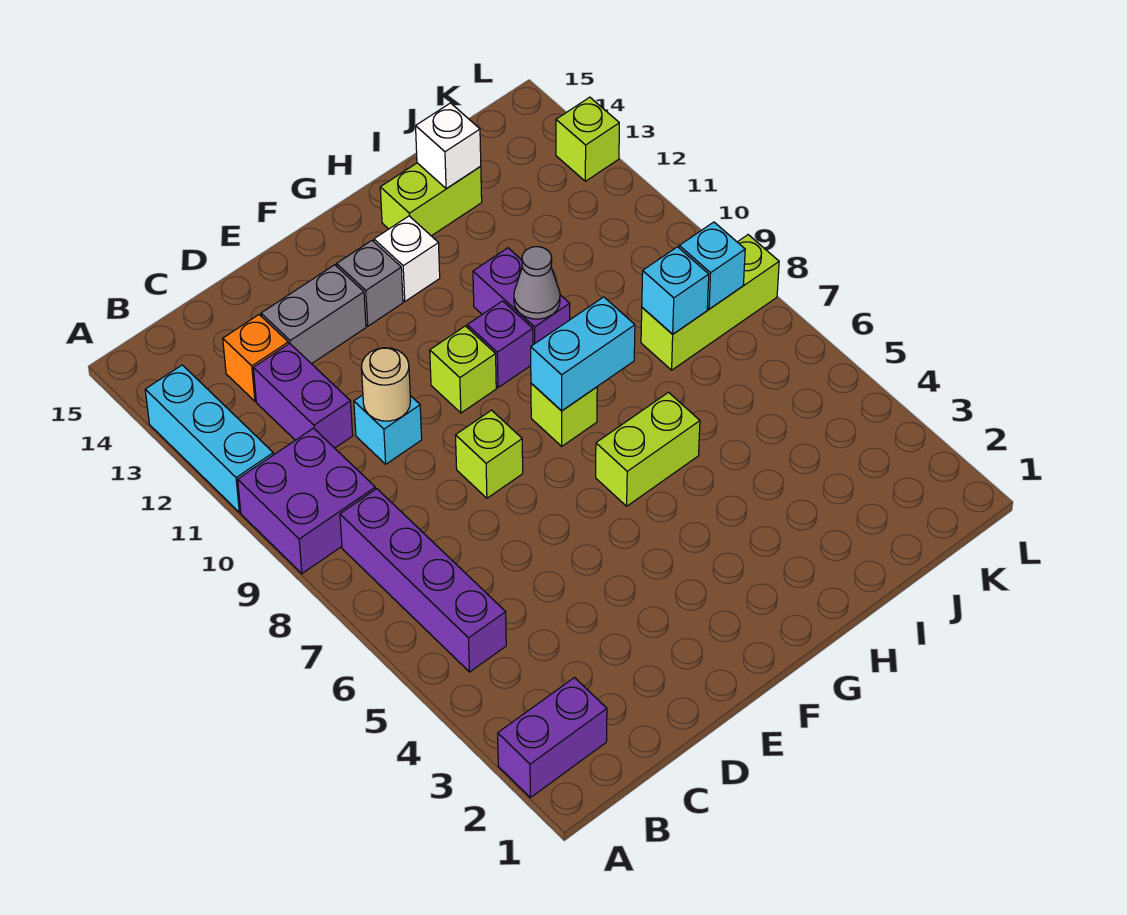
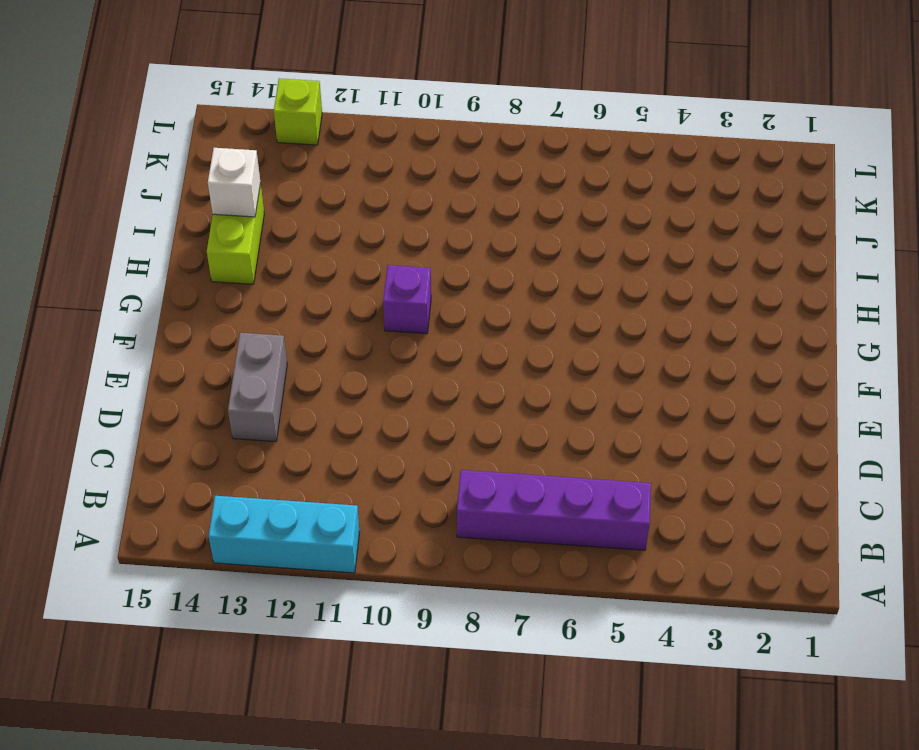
none -> purple brick A2:B2 level 1
none -> purple brick A9:B10 level 1
none -> purple brick C11:C12 level 1

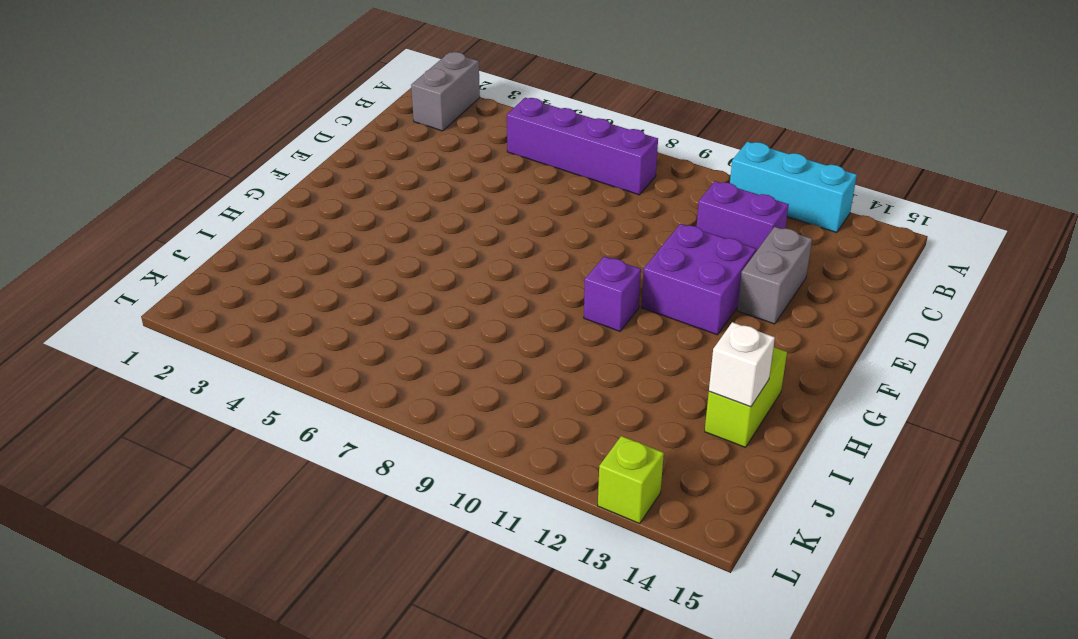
grey brick A2:B2 level 1 -> purple brick A2:B2 level 1
purple brick E11:F12 level 1 -> purple brick A9:B10 level 1
none -> orange brick C13 level 1
none -> cyan brick D10 level 1
none -> lime brick E8 level 1

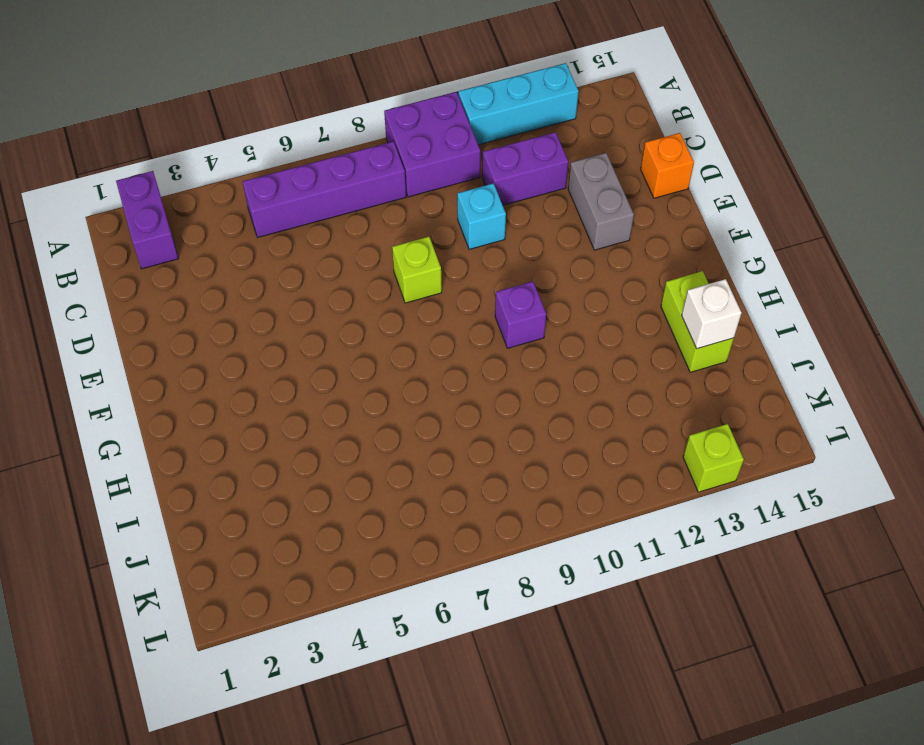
orange brick D15 level 1 -> orange brick C13 level 1
none -> lime brick F10 level 1
none -> grey brick F13 level 1
none -> lime brick G6:H6 level 1

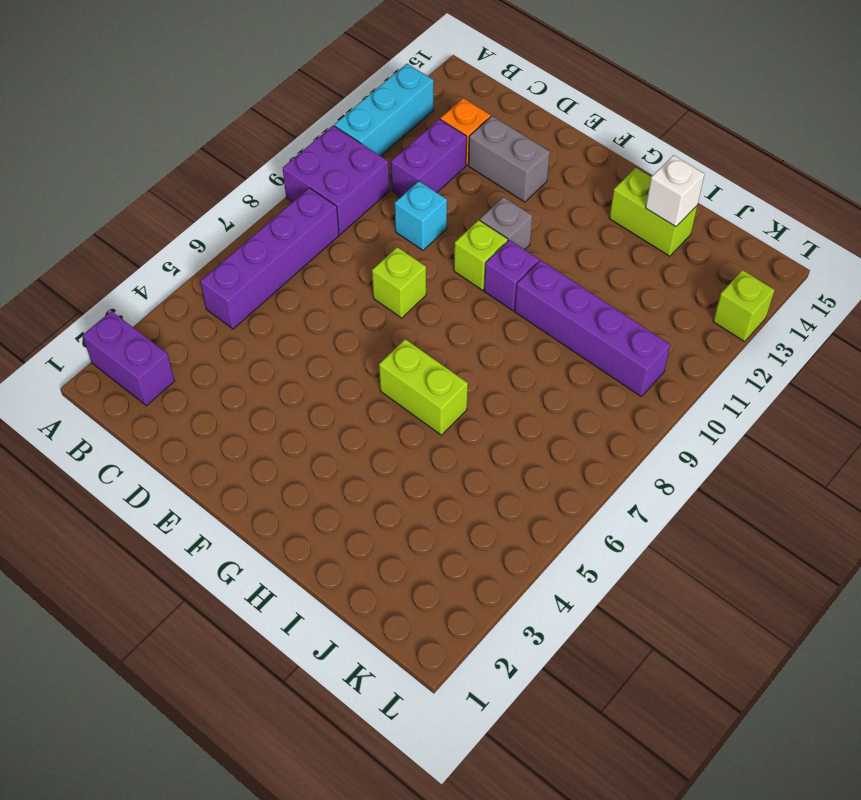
grey brick F11 level 1 -> grey brick F13 level 1
purple brick H10:K10 level 1 -> purple brick H10:H11 level 1
none -> lime brick G8 level 1
none -> white brick G13 level 1
none -> lime brick J8:L8 level 1

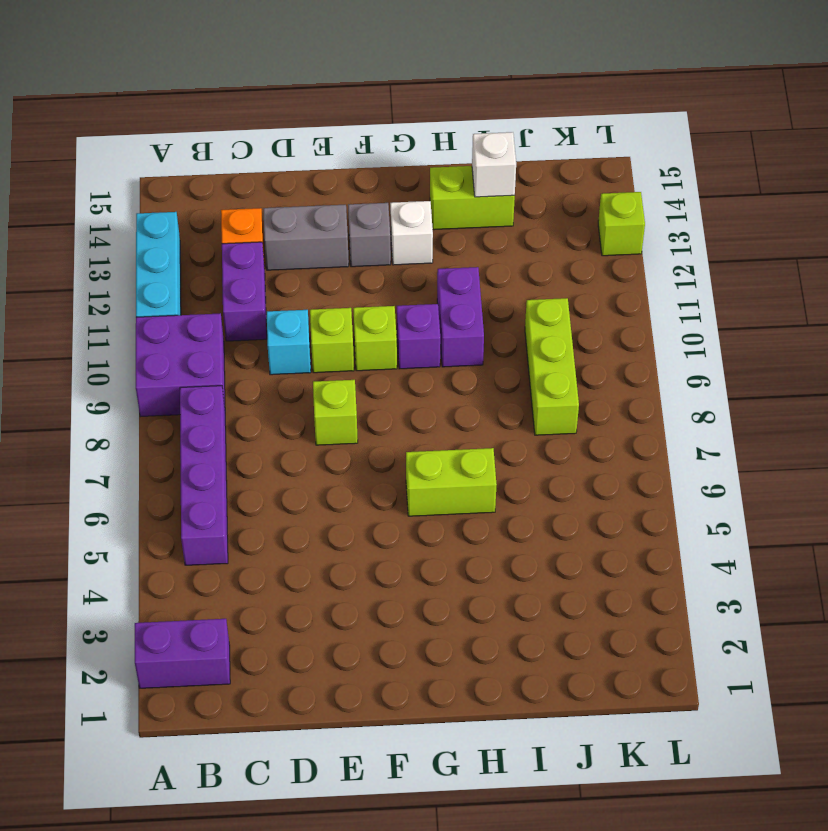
lime brick E10 level 1 -> lime brick G8 level 1
lime brick J8:J10 level 1 -> lime brick J8:L8 level 1
none -> tan round brick D10 level 2
none -> cyan brick G8:H8 level 2
none -> grey cone H10 level 2

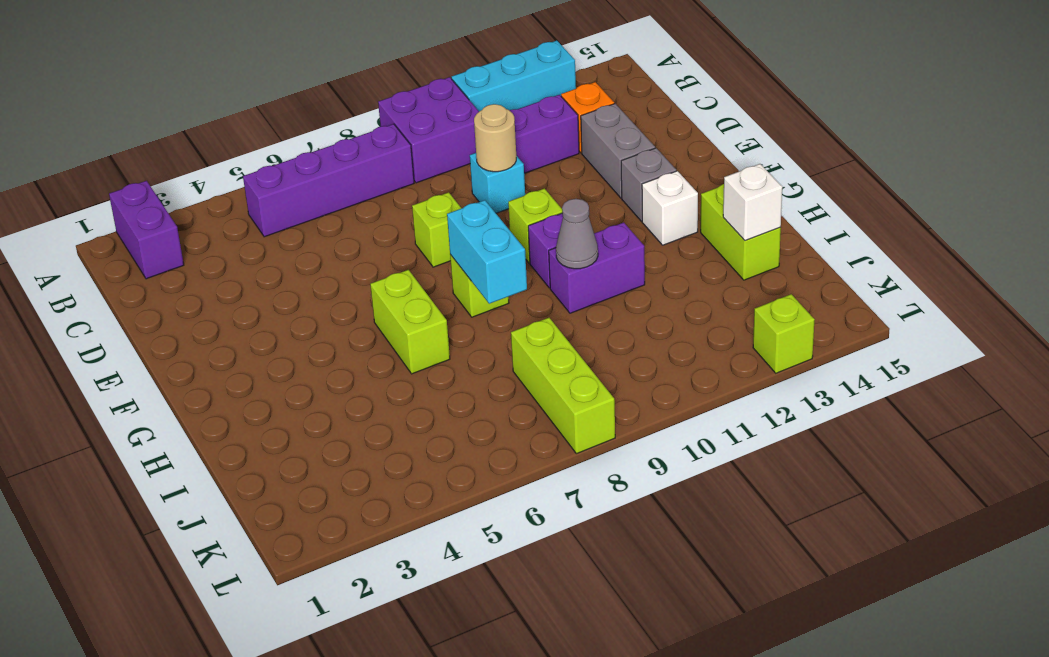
none -> cyan brick J8 level 2
none -> cyan brick K8 level 2

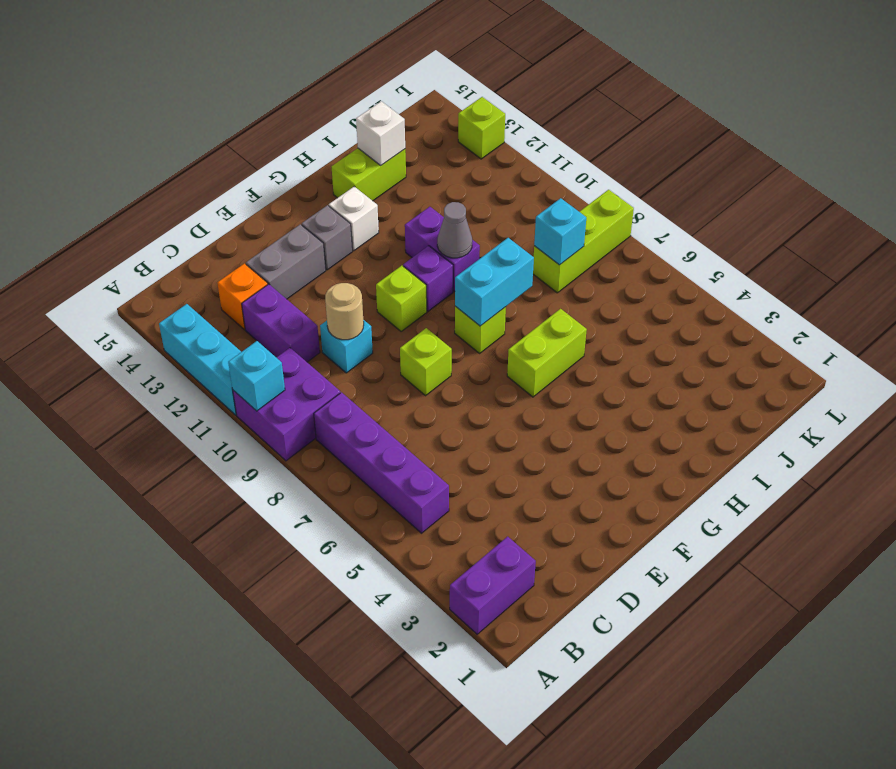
cyan brick A10 level 2 -> cyan brick K8 level 2

